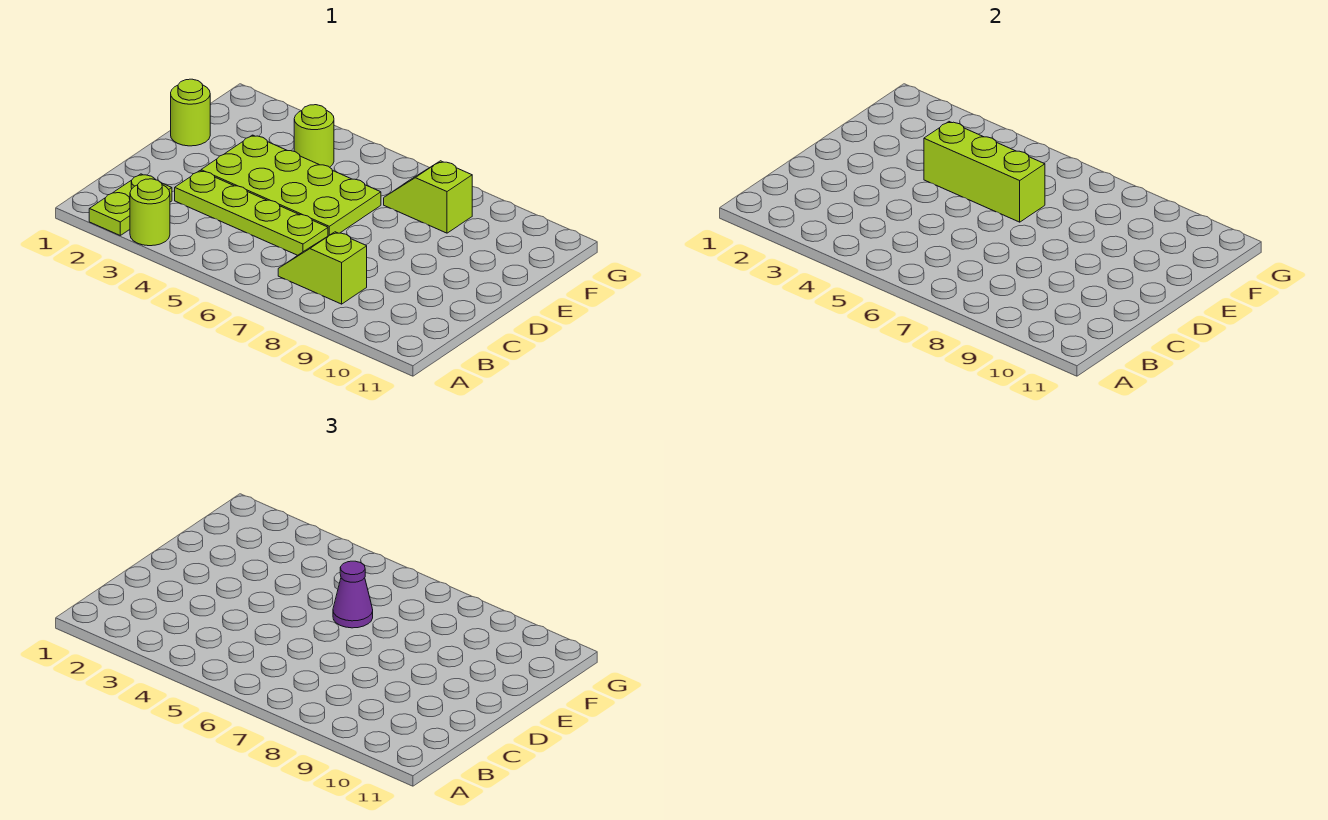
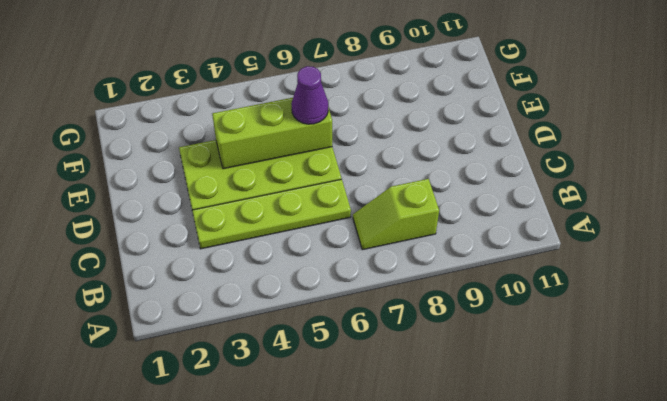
none -> lime plate A2:B2 level 1
none -> lime round brick A3 level 1

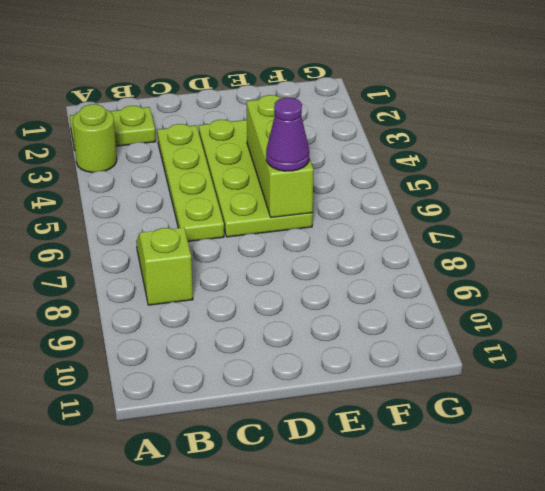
none -> lime round brick E1 level 1
none -> lime round brick F4 level 1

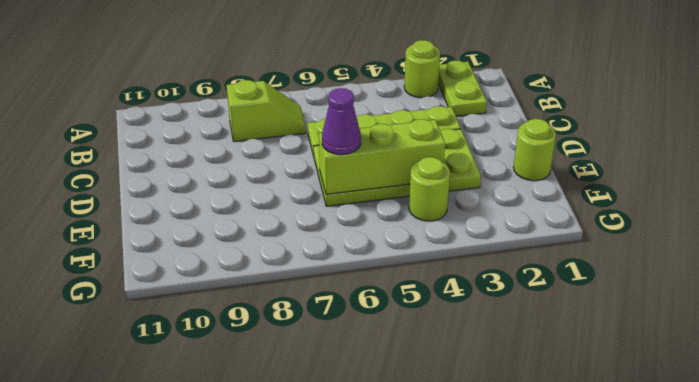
none -> lime slope F7:F8 level 1 top 8

